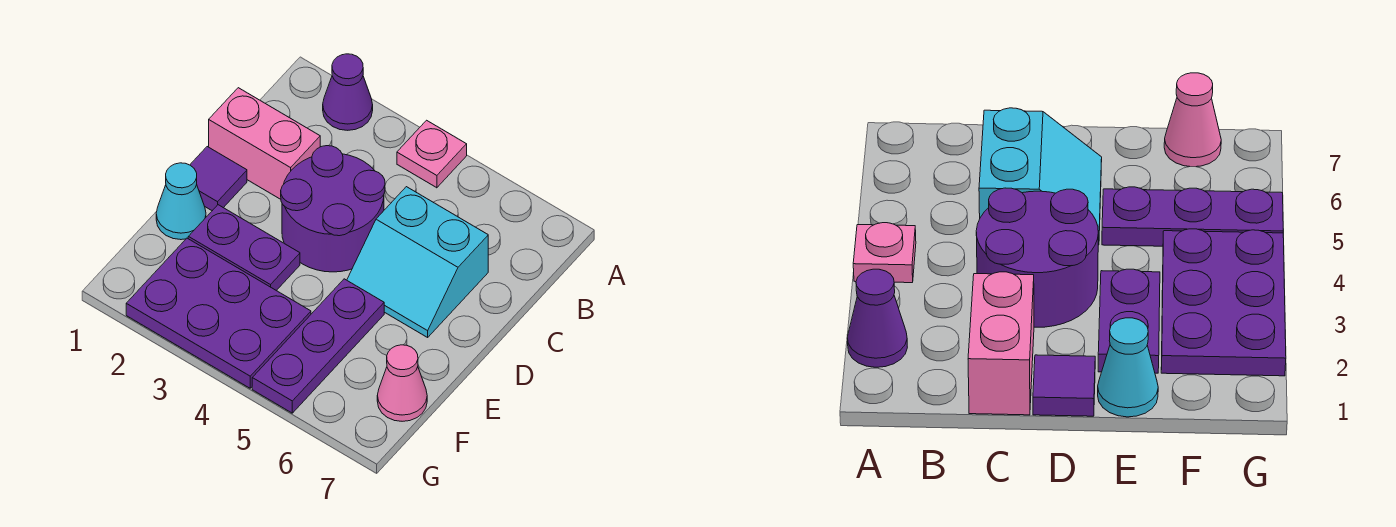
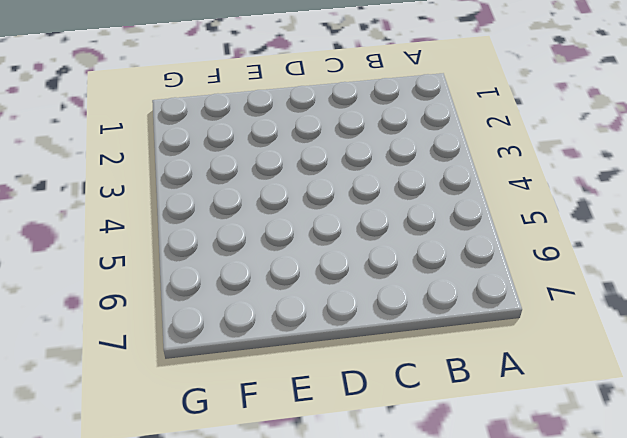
none -> purple cone A2 level 1
none -> pink plate A4 level 1

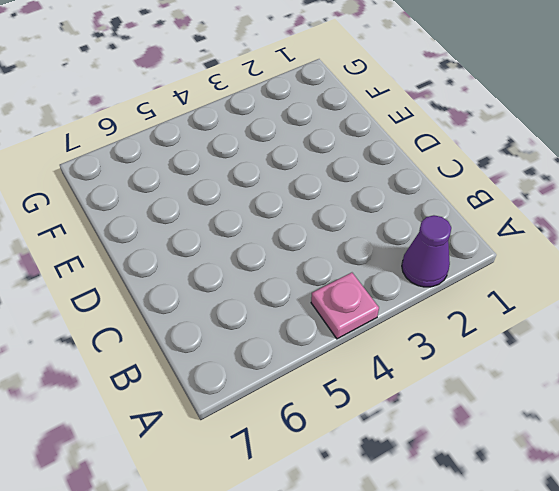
none -> pink brick C1:C2 level 1
none -> purple round brick C3:D4 level 1

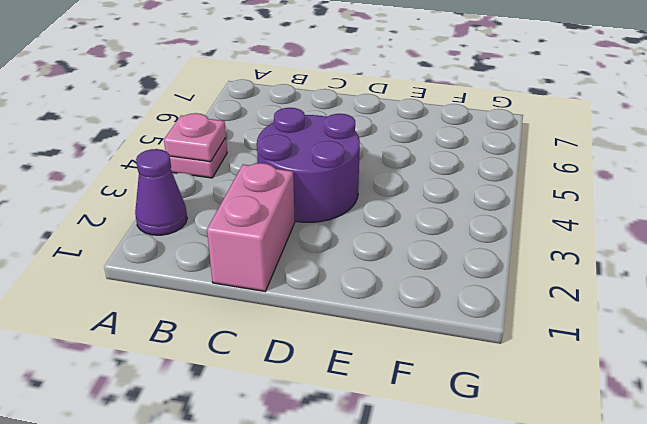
pink plate A4 level 2 -> none
none -> cyan slope C5:D6 level 1 top C
none -> purple tile D1 level 1

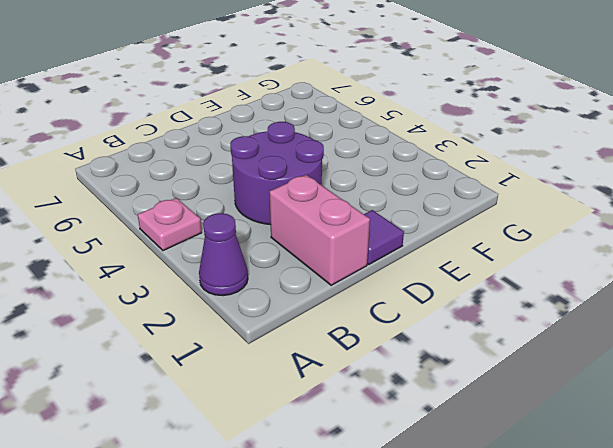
none -> cyan slope C5:D6 level 1 top C
none -> cyan cone E1 level 1

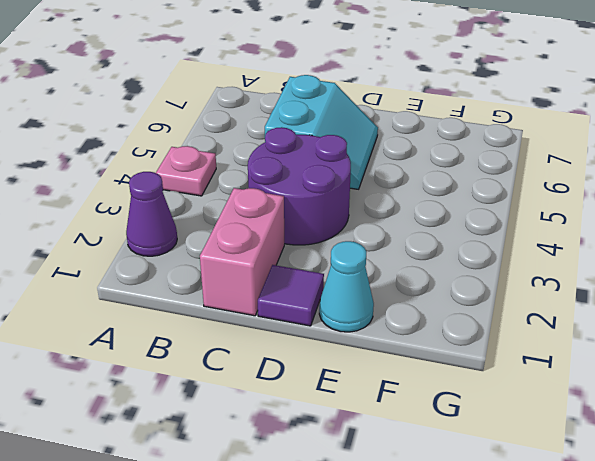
none -> purple plate E2:E3 level 1
none -> purple plate E5:G5 level 1

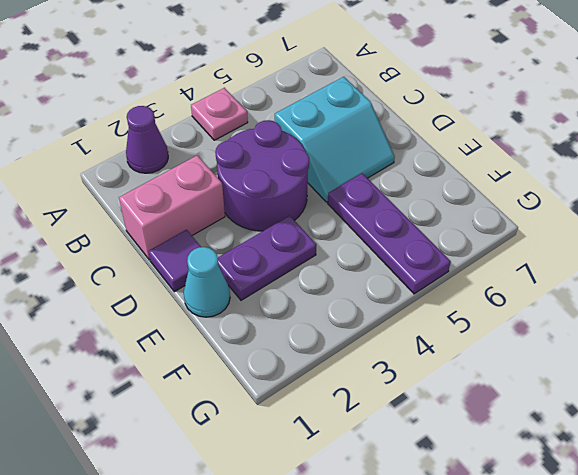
none -> purple plate F2:G4 level 1
none -> pink cone F7 level 1

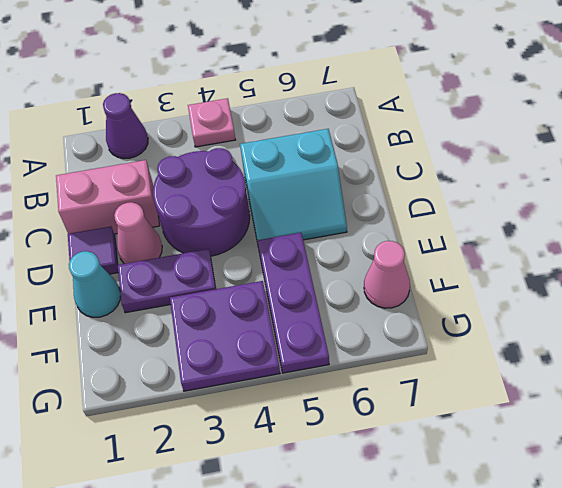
pink cone D2 level 1 -> none
purple plate F3:G4 level 1 -> purple plate F2:G4 level 1

